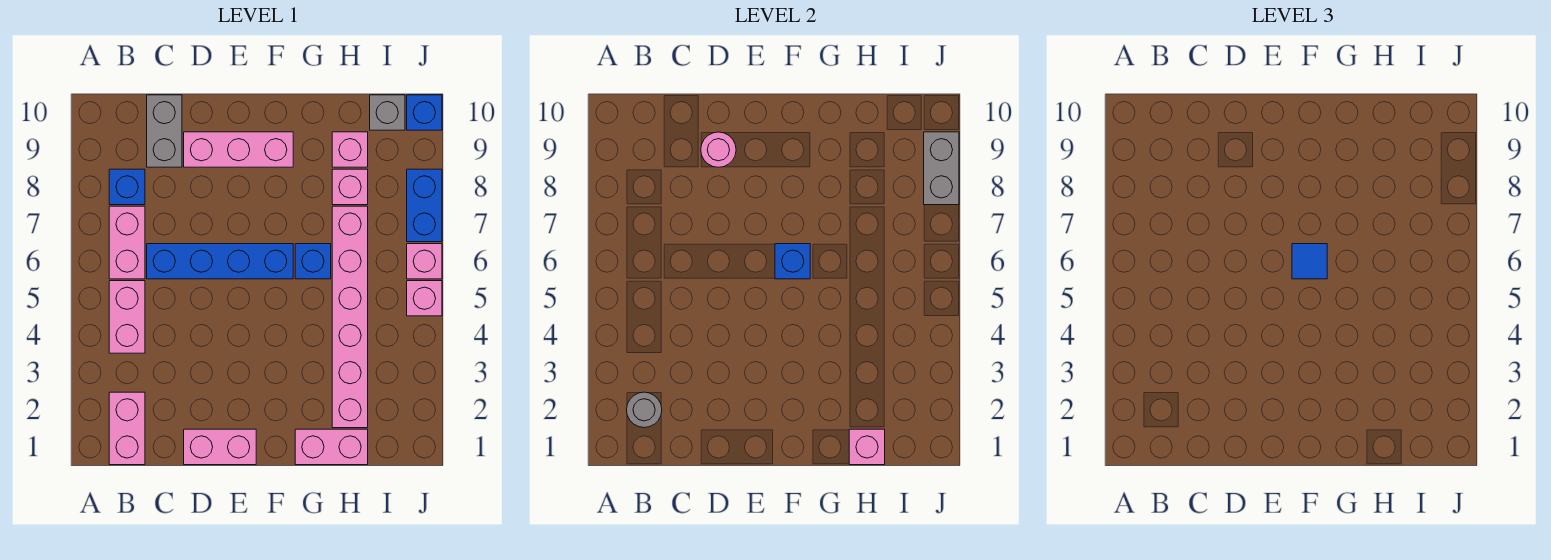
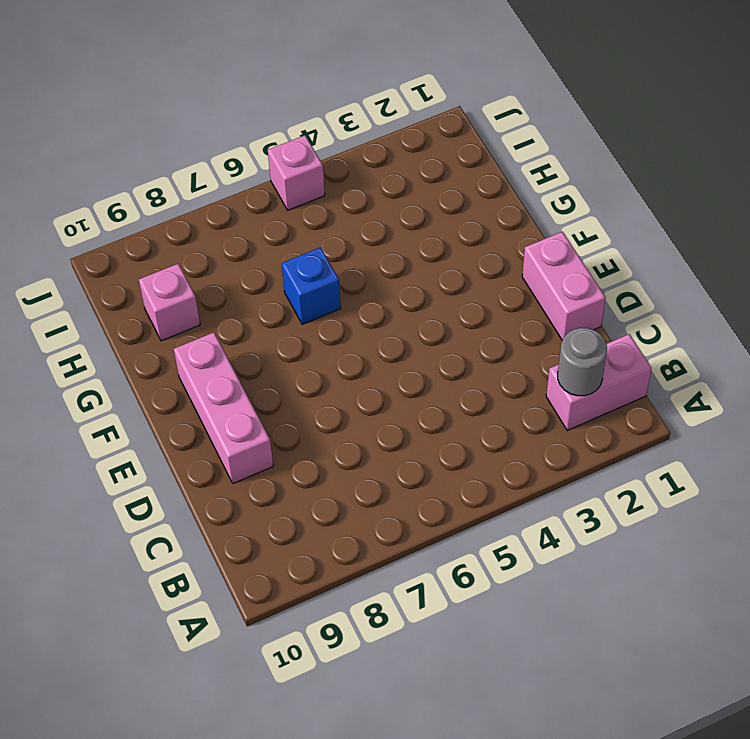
none -> pink brick B4:B5 level 1
none -> pink brick B6:B7 level 1
none -> blue brick B8 level 1

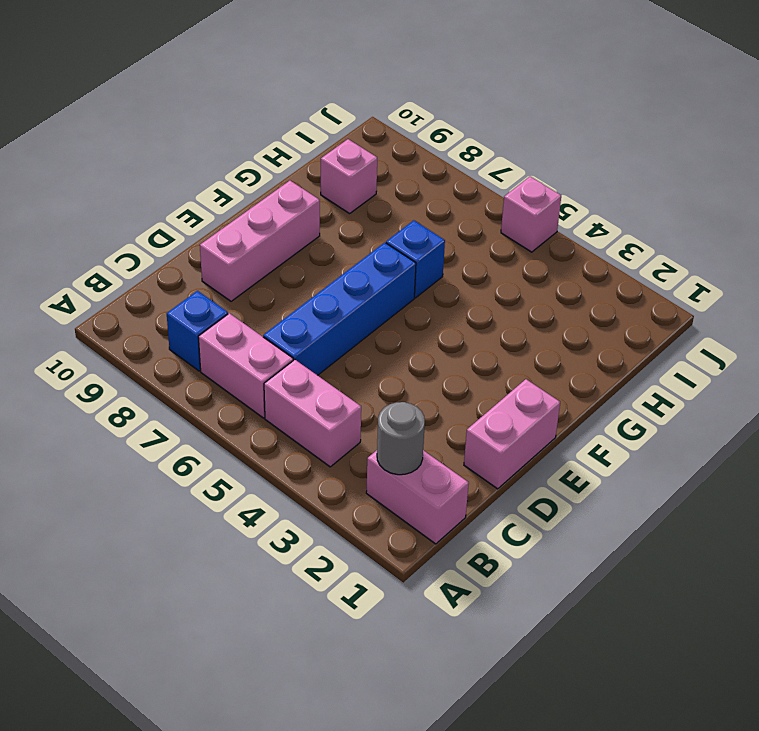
none -> grey brick C9:C10 level 1
none -> pink brick G1:H1 level 1
none -> pink brick H2:H7 level 1

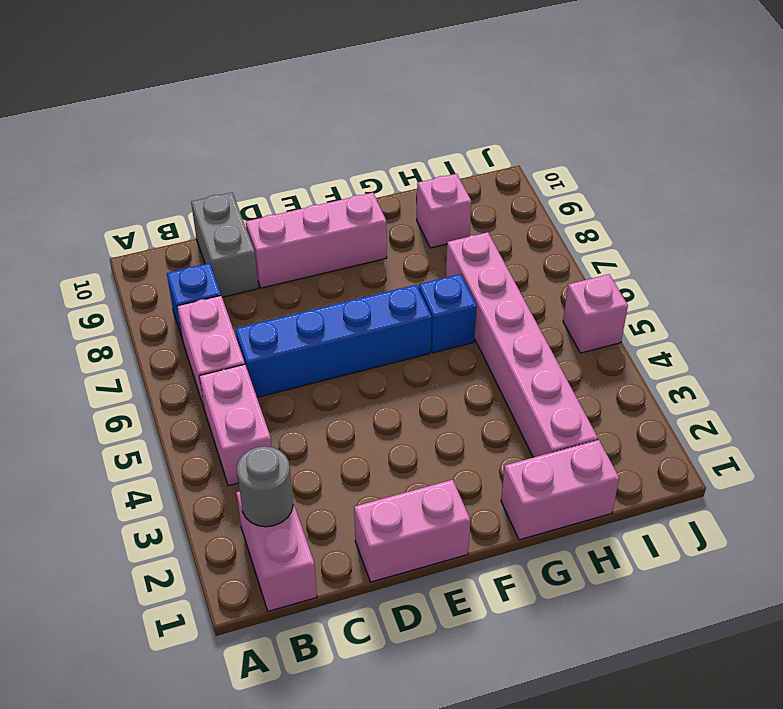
none -> pink brick H8 level 1
none -> grey brick I10 level 1
none -> pink brick J6 level 1

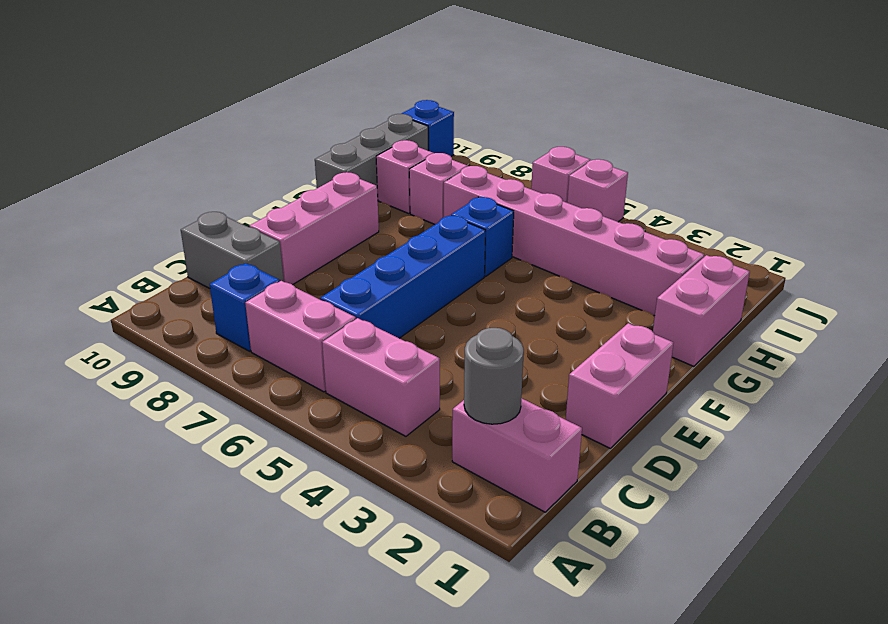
grey brick G10:I10 level 1 -> grey brick I10 level 1
none -> blue brick J7:J8 level 1
none -> pink round brick D9 level 2
none -> blue brick F6 level 2

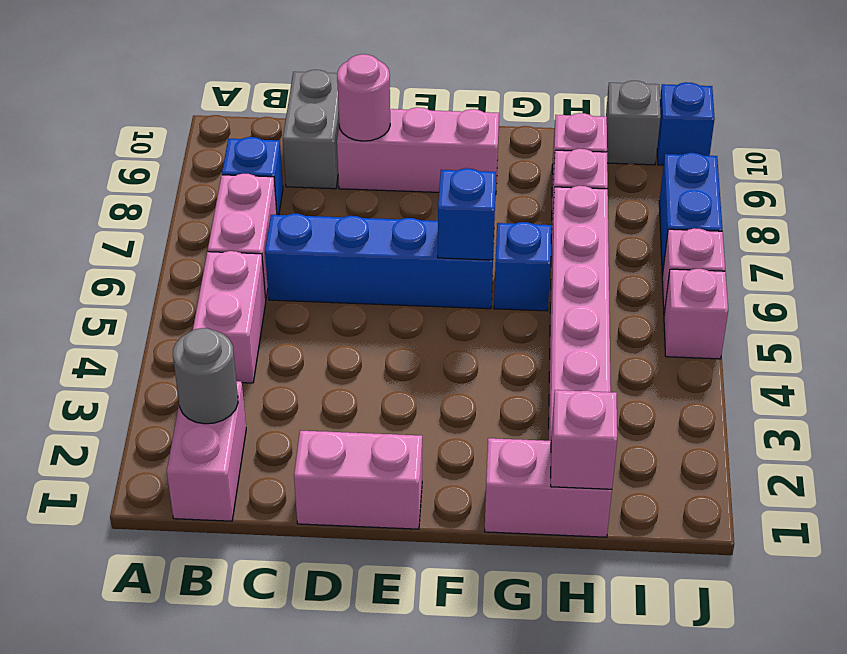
none -> grey brick J8:J9 level 2
none -> blue tile F6 level 3

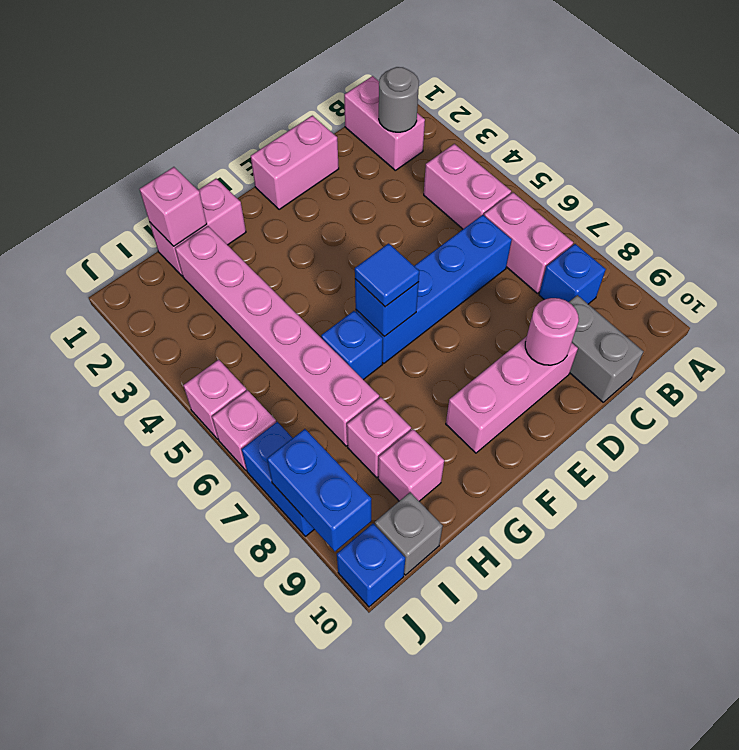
blue brick J8:J9 level 2 -> grey brick J8:J9 level 2

